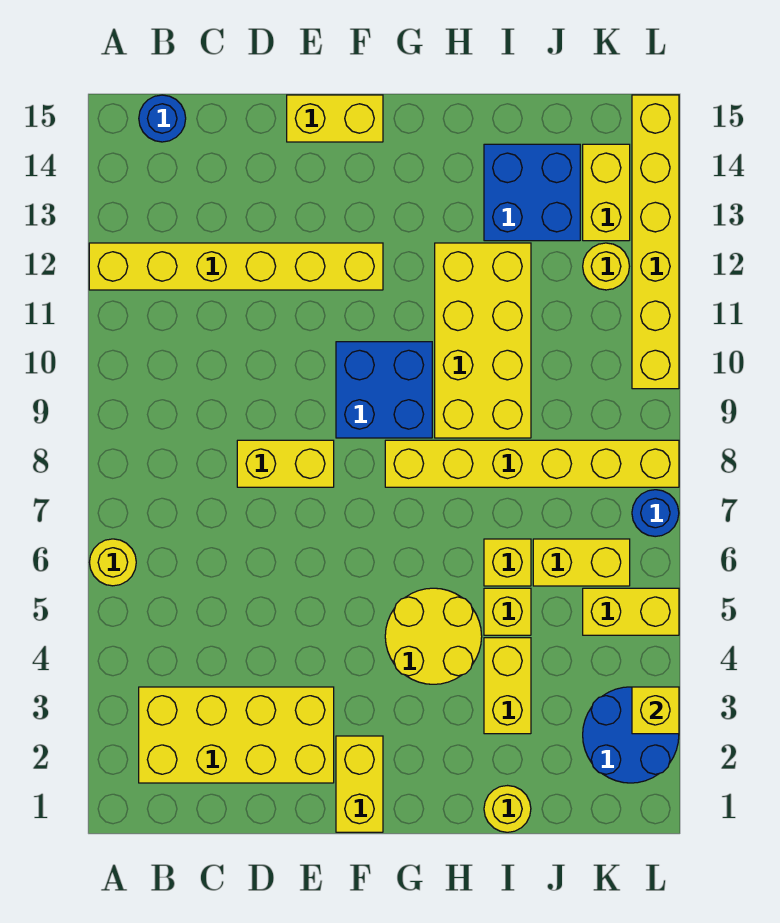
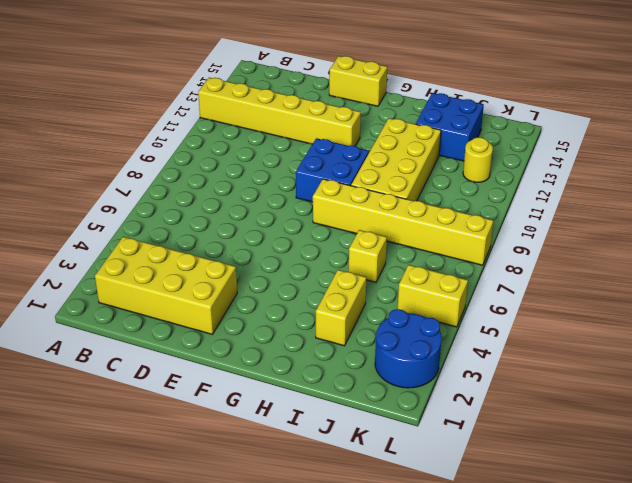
none -> yellow round brick A6 level 1
none -> blue round brick B15 level 1
none -> yellow brick D8:E8 level 1

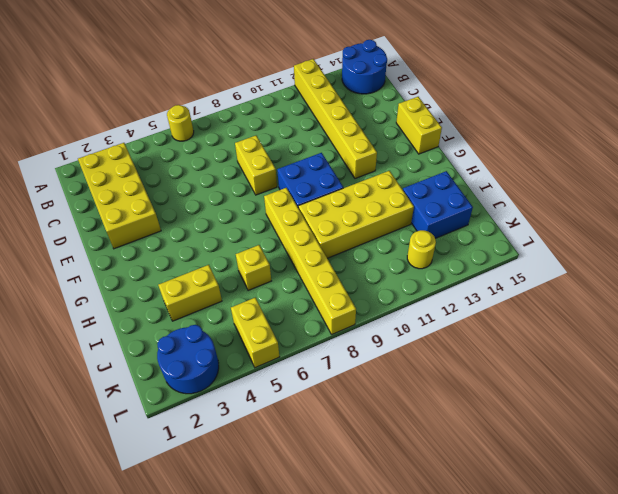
blue round brick A14:B15 level 1 -> blue round brick B15 level 1
none -> yellow brick F1:F2 level 1
none -> yellow round brick G4:H5 level 1
none -> yellow round brick I1 level 1

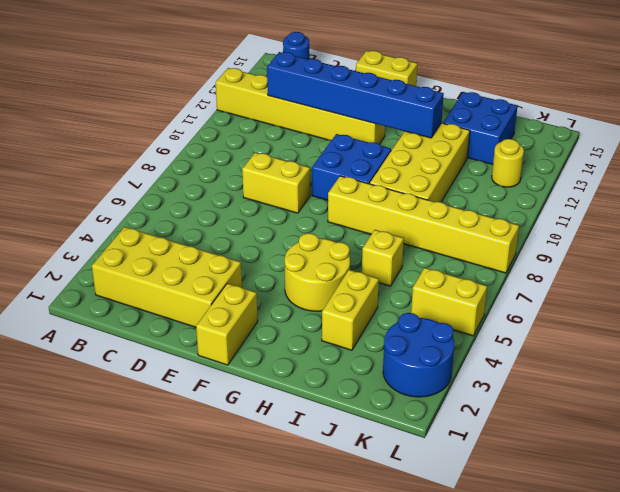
blue brick C12:H12 level 2 -> none
none -> yellow round brick A6 level 1
none -> yellow round brick I1 level 1
none -> yellow brick I5 level 1

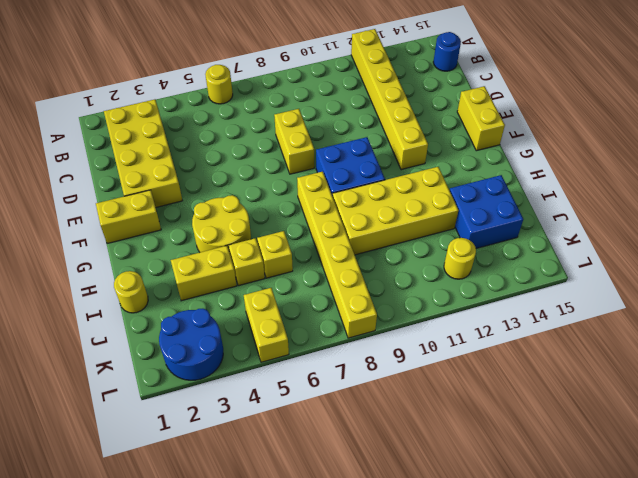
none -> yellow brick J6:K6 level 1
none -> yellow brick K13:K14 level 1
none -> blue round brick L7 level 1

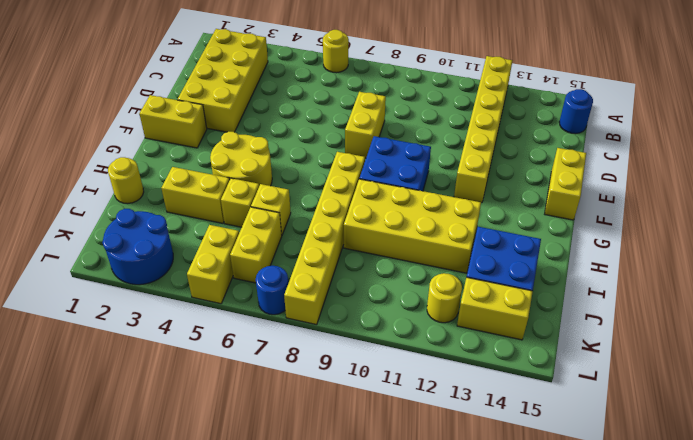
none -> yellow brick L10:L15 level 1
none -> yellow brick L3 level 2

